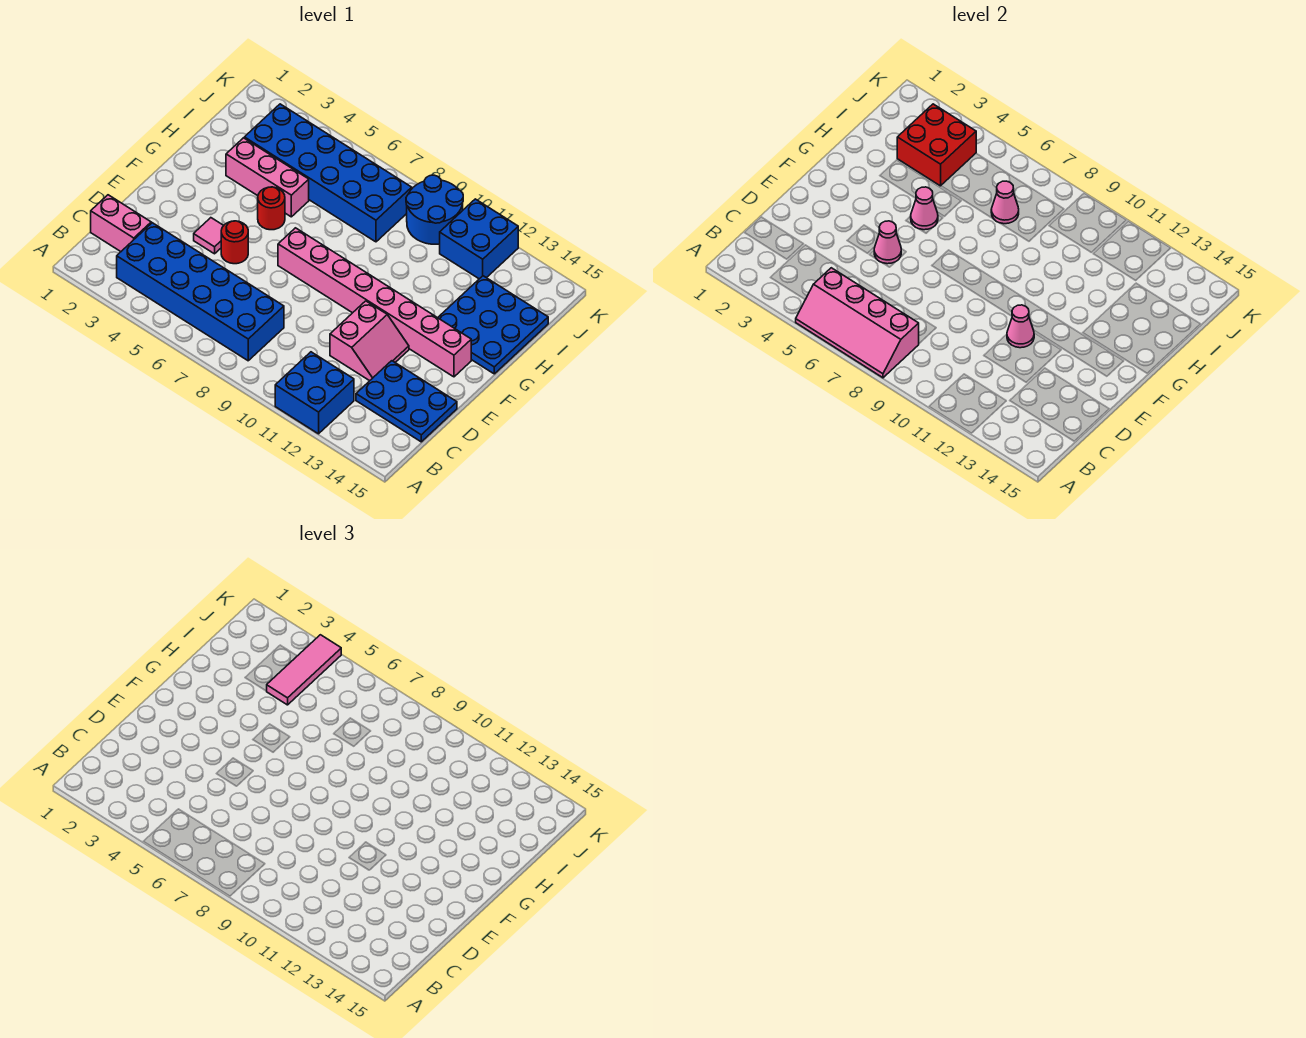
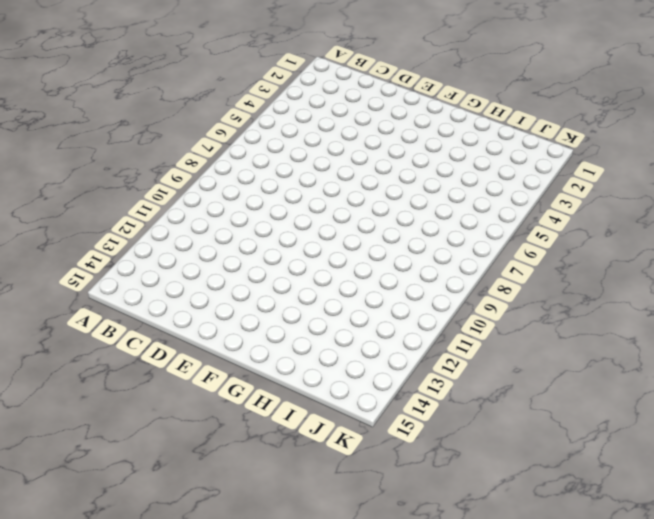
none -> blue brick A11:B12 level 1
none -> blue brick B3:C8 level 1
none -> pink brick C1:C2 level 1

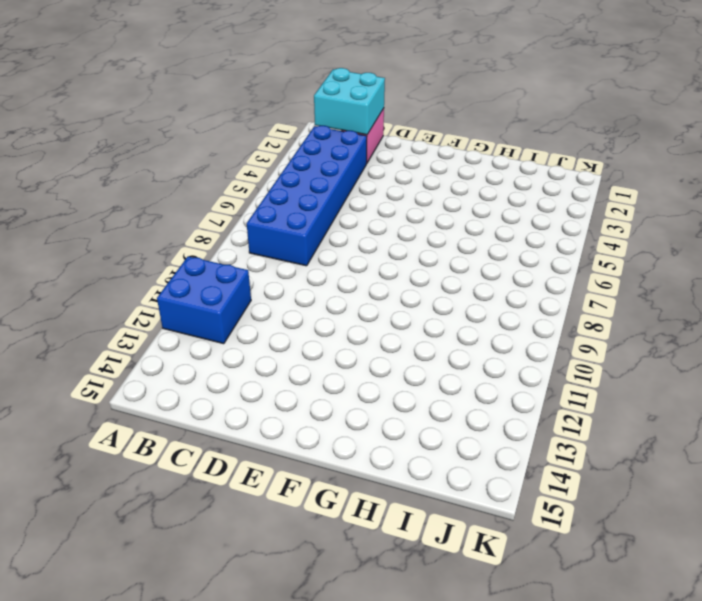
cyan brick B1:C2 level 2 -> none
none -> blue plate C13:D15 level 1
none -> pink slope D11:E12 level 1 top 11
none -> pink tile E4 level 1

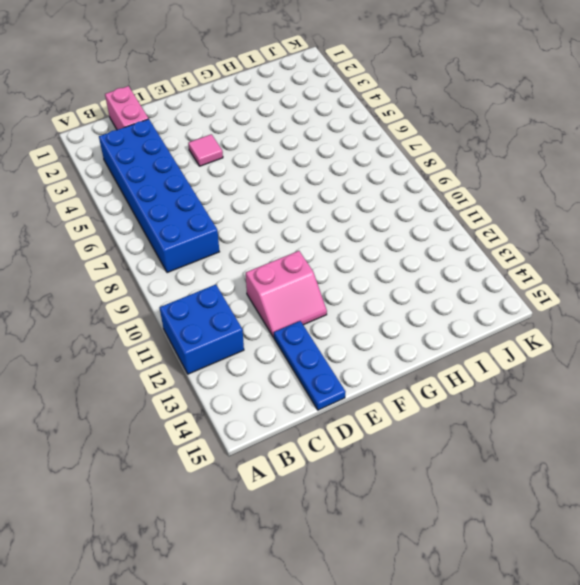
blue plate D13:D15 level 1 -> blue plate C13:D15 level 1
none -> red round brick E5 level 1
none -> pink brick F7:F14 level 1
none -> red round brick G5 level 1

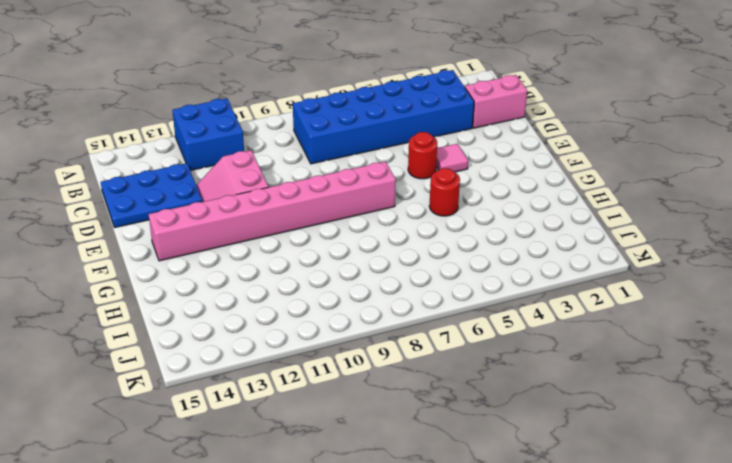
none -> blue plate G13:I15 level 1
none -> pink brick H3:H5 level 1
none -> blue brick I3:J8 level 1

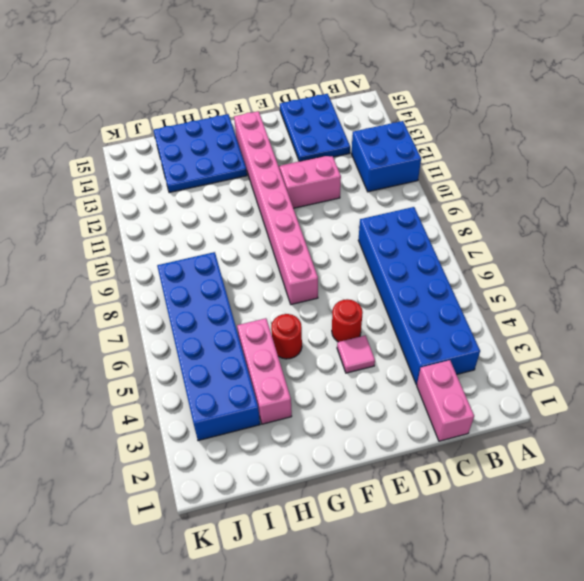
none -> blue round brick J9:K10 level 1
none -> blue brick J11:K12 level 1
none -> pink slope A5:B8 level 2 top B

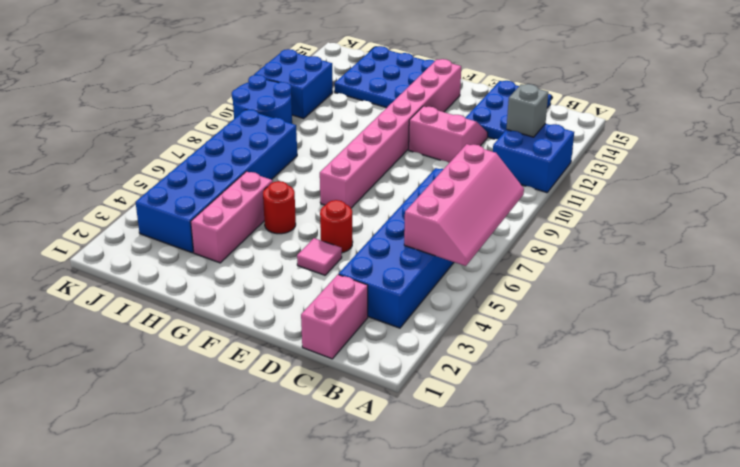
grey brick B12 level 2 -> none
none -> pink cone E5 level 2
none -> pink cone E11 level 2
none -> pink cone G5 level 2

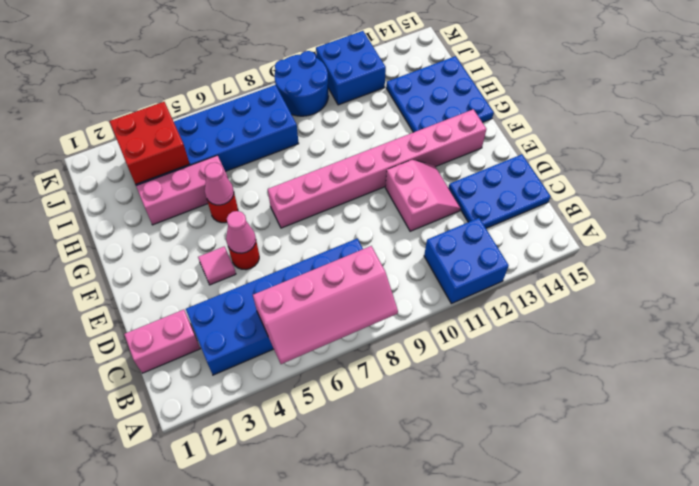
none -> pink cone E11 level 2
none -> pink cone I7 level 2
none -> pink tile I4:K4 level 3

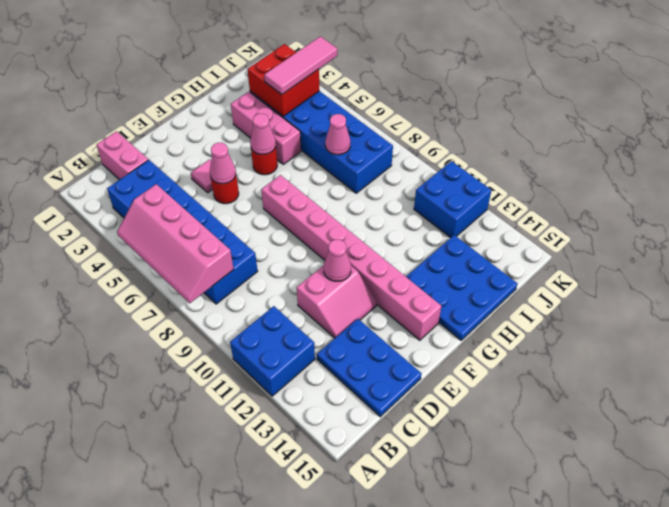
none -> blue round brick J9:K10 level 1

